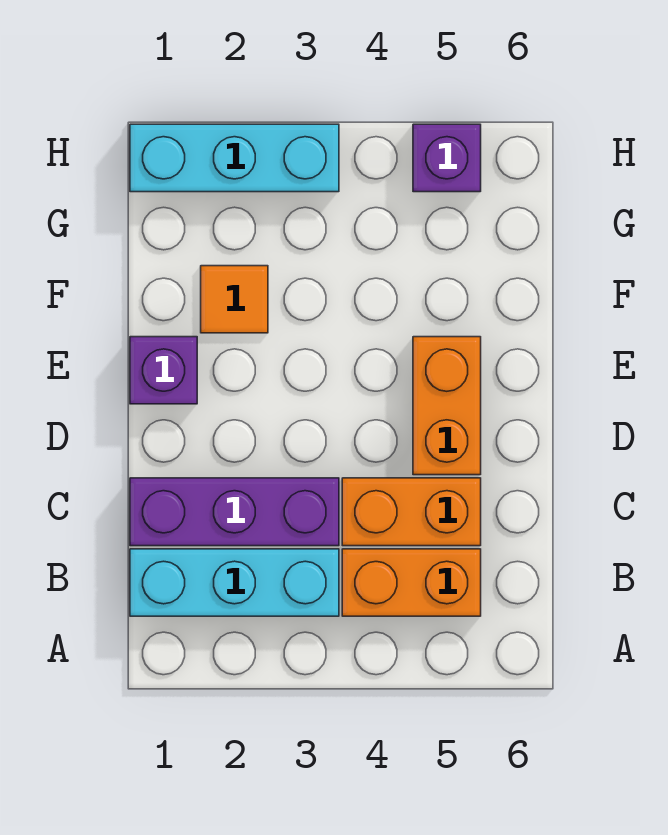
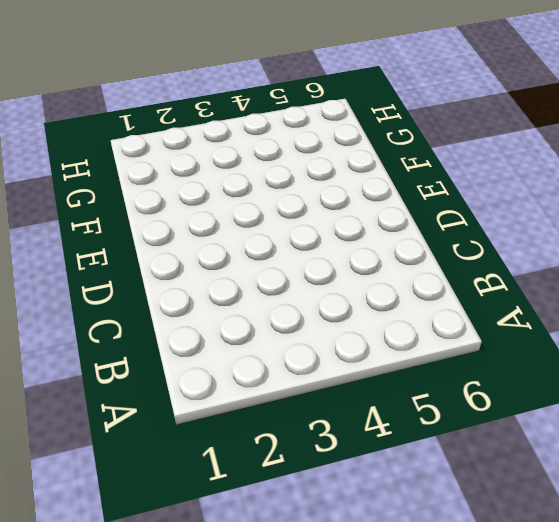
none -> cyan brick B1:B3 level 1
none -> orange brick B4:B5 level 1

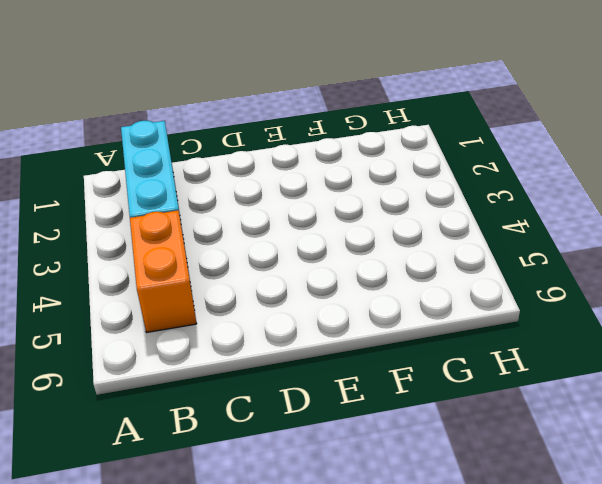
none -> purple brick C1:C3 level 1
none -> orange brick C4:C5 level 1

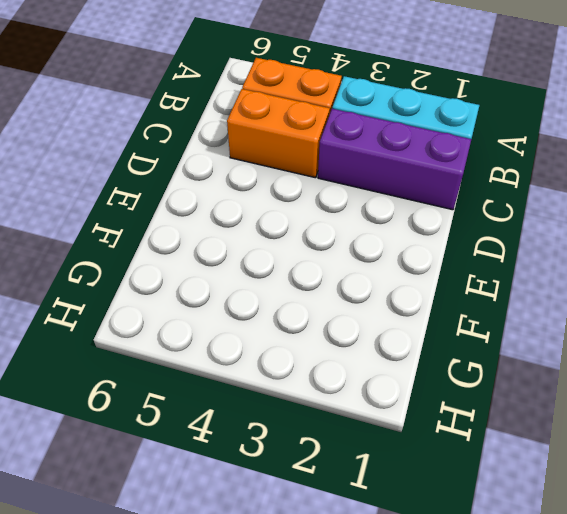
none -> orange brick D5:E5 level 1
none -> purple brick E1 level 1

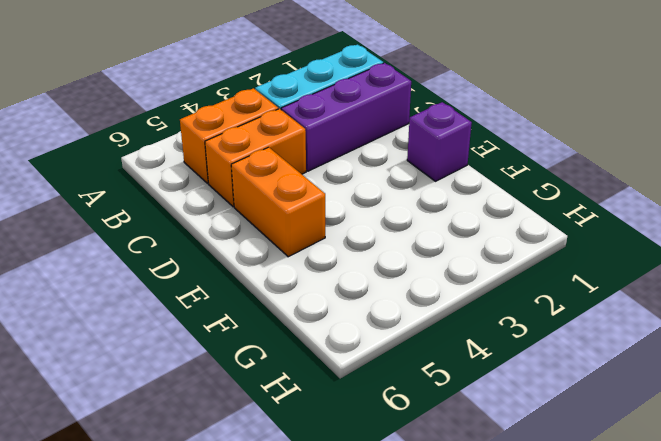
none -> orange tile F2 level 1
none -> cyan brick H1:H3 level 1

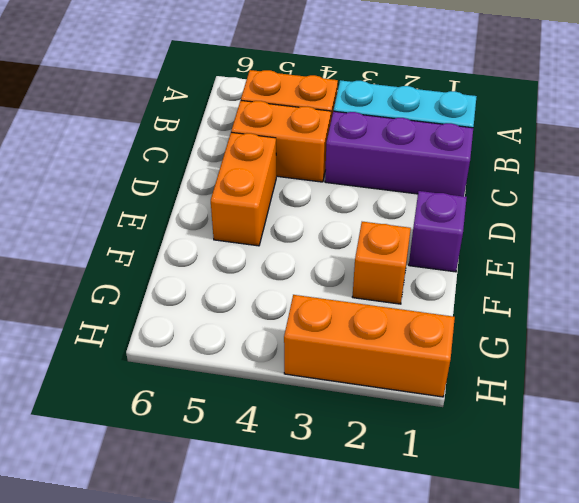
orange brick F2 level 1 -> orange tile F2 level 1
orange brick H1:H3 level 1 -> cyan brick H1:H3 level 1
none -> purple brick H5 level 1

